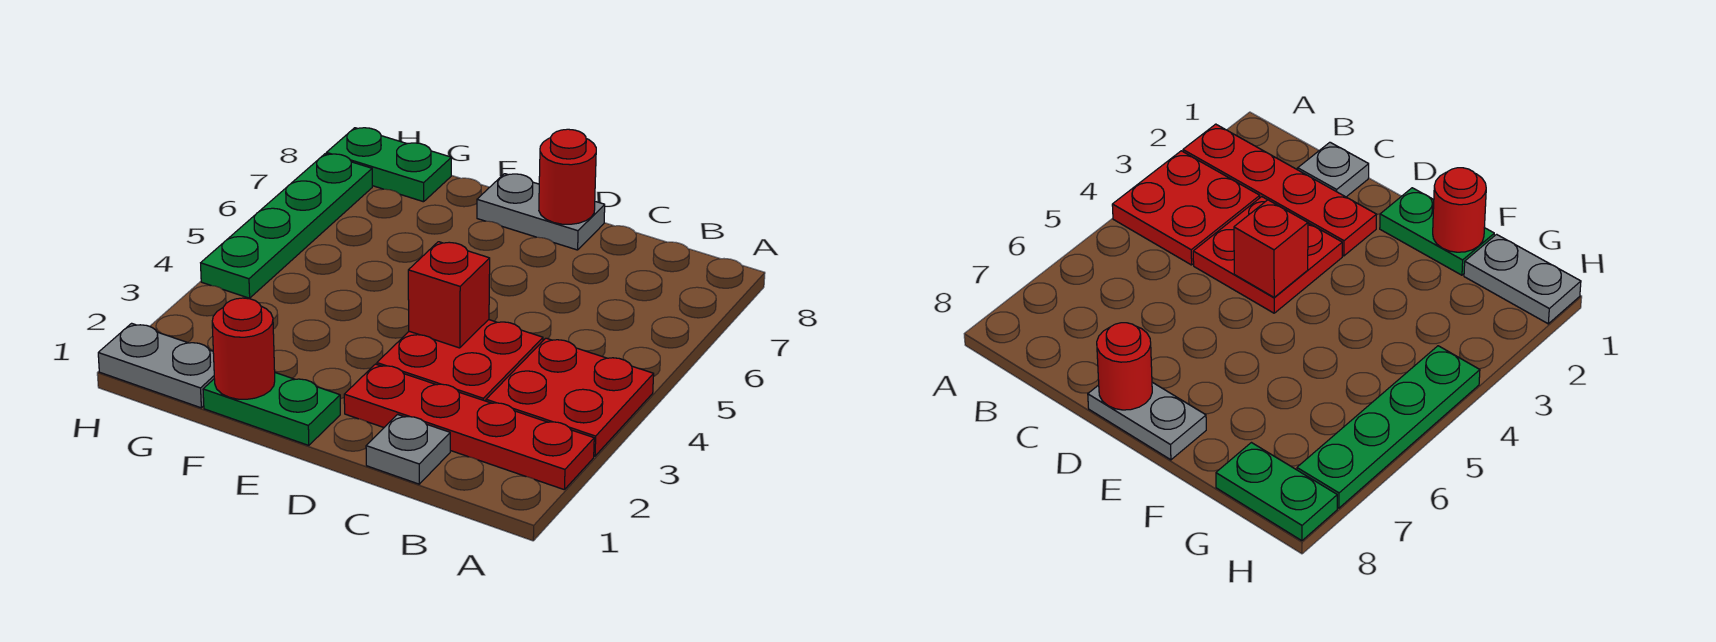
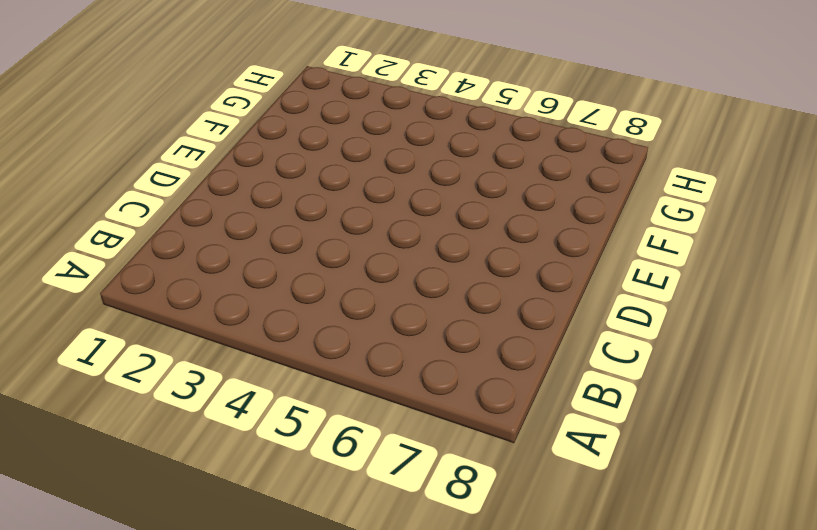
none -> red plate A2:D2 level 1
none -> red plate A3:B4 level 1
none -> grey plate C1 level 1

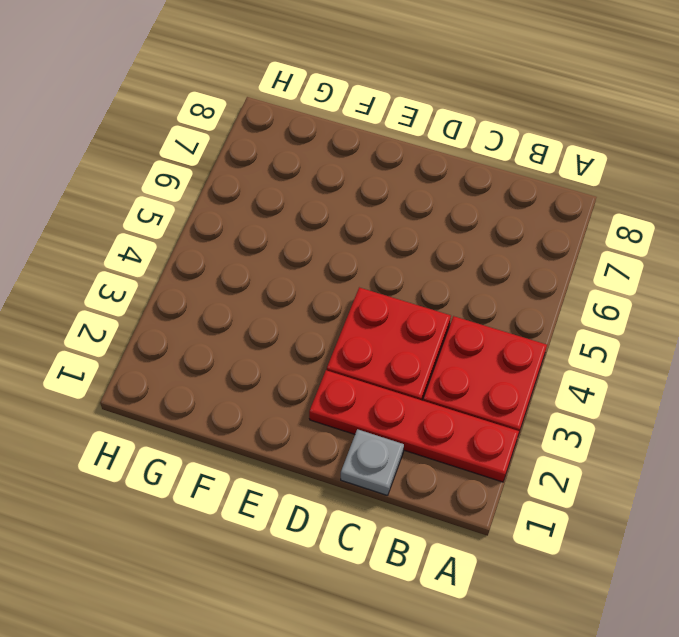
none -> grey plate D8:E8 level 1
none -> green plate E1:F1 level 1
none -> grey plate G1:H1 level 1

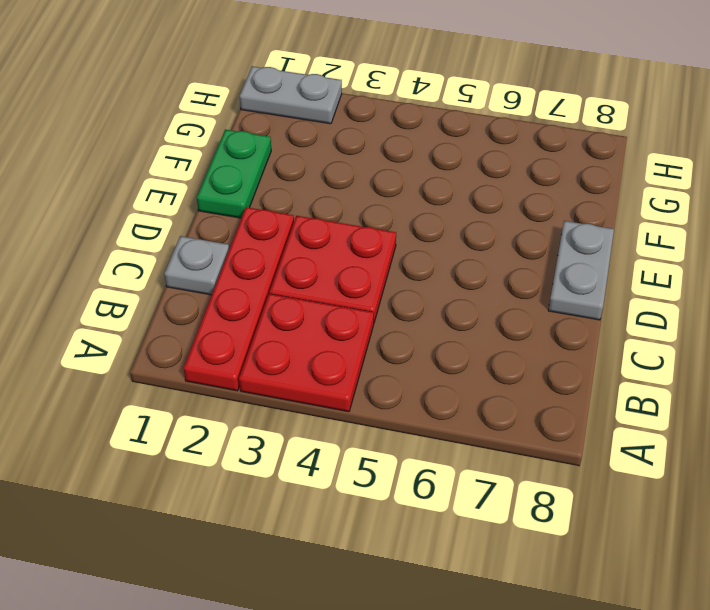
grey plate H1:H2 level 1 -> grey plate G1:H1 level 1
none -> green plate G8:H8 level 1
none -> green plate H4:H7 level 1
none -> red brick D4 level 2

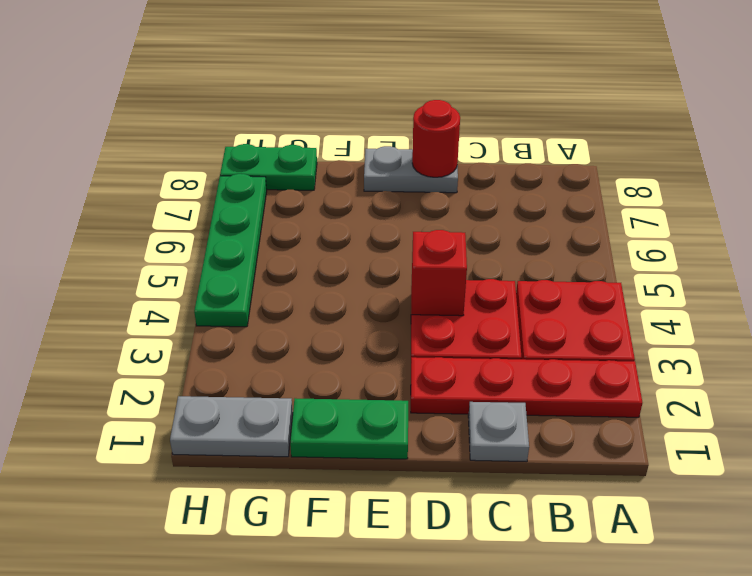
none -> red round brick F1 level 2

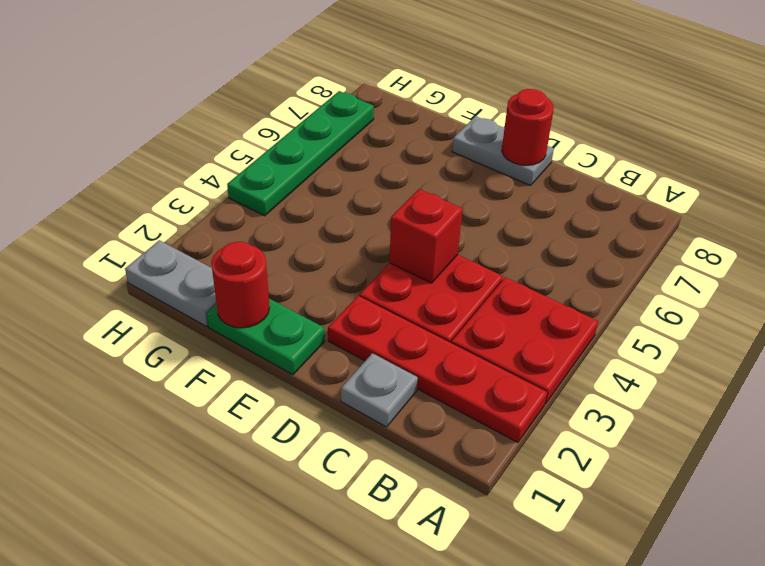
none -> green plate G8:H8 level 1

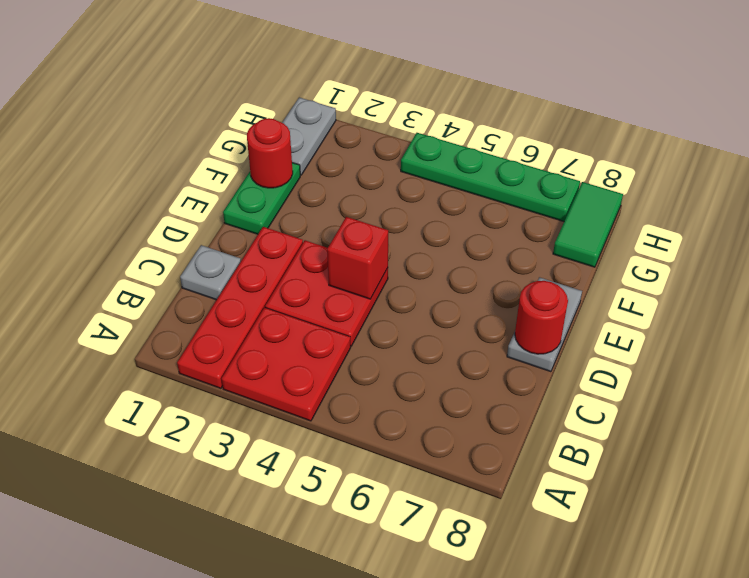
green tile G8:H8 level 1 -> green plate G8:H8 level 1

